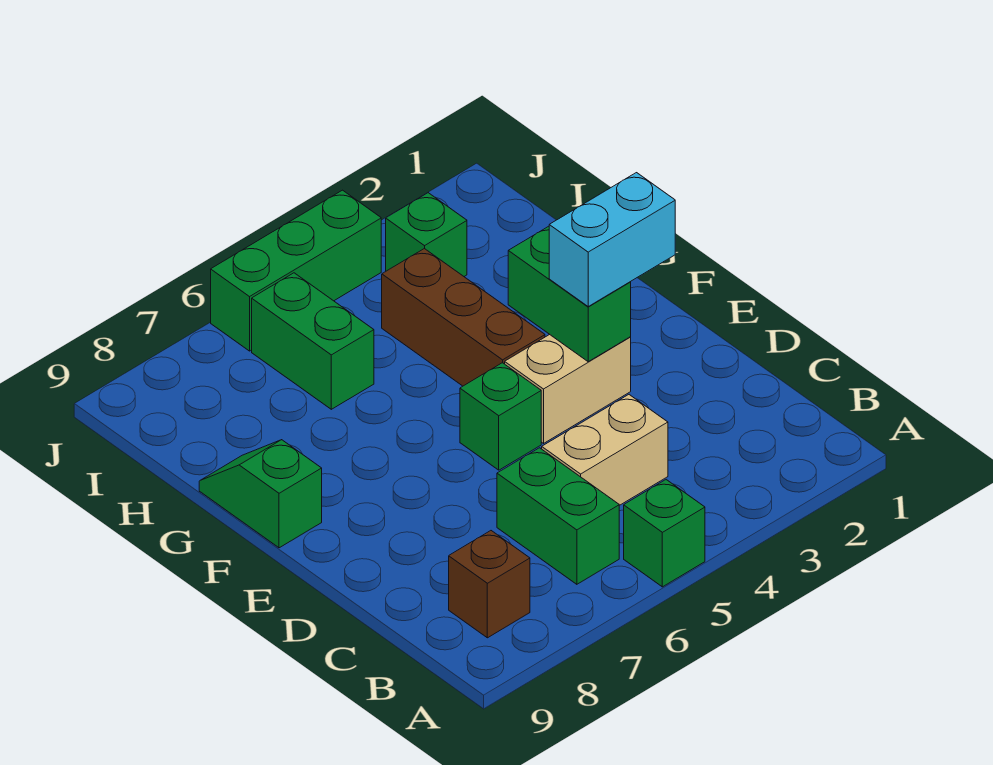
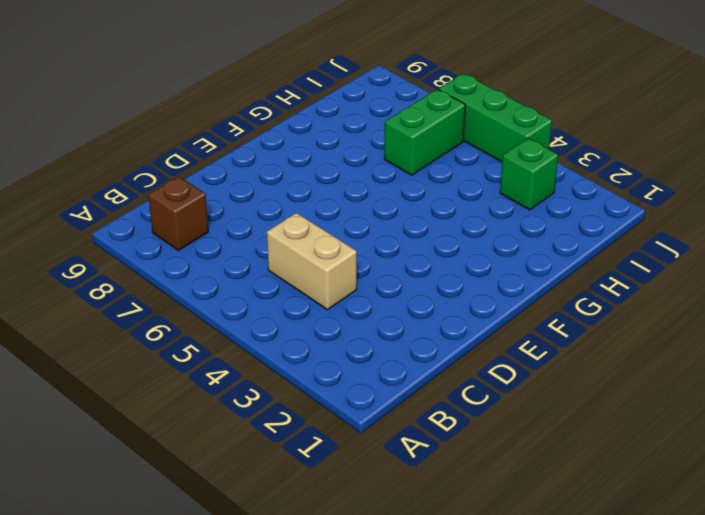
none -> green brick A5 level 1
none -> green brick B6:C6 level 1
none -> tan brick E3:E4 level 1

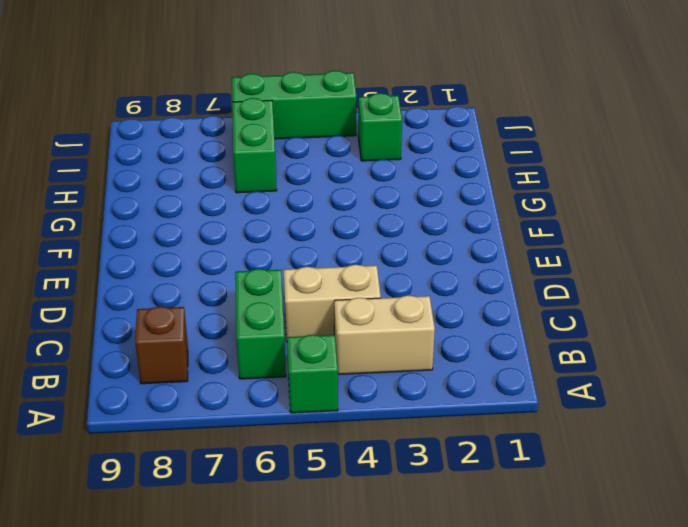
tan brick B3:B4 level 1 -> tan brick E3:E4 level 1
none -> green brick E5 level 1
none -> brown brick F4:H4 level 1
none -> green slope F9:G9 level 1 top F

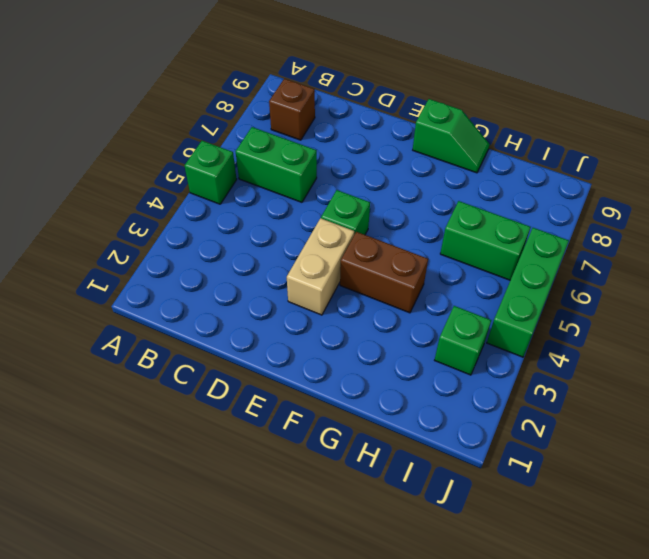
brown brick F4:G4 level 1 -> brown brick F4:H4 level 1
none -> tan brick C4:C5 level 1
none -> green brick E3:F3 level 2
none -> cyan brick E2:E3 level 3

